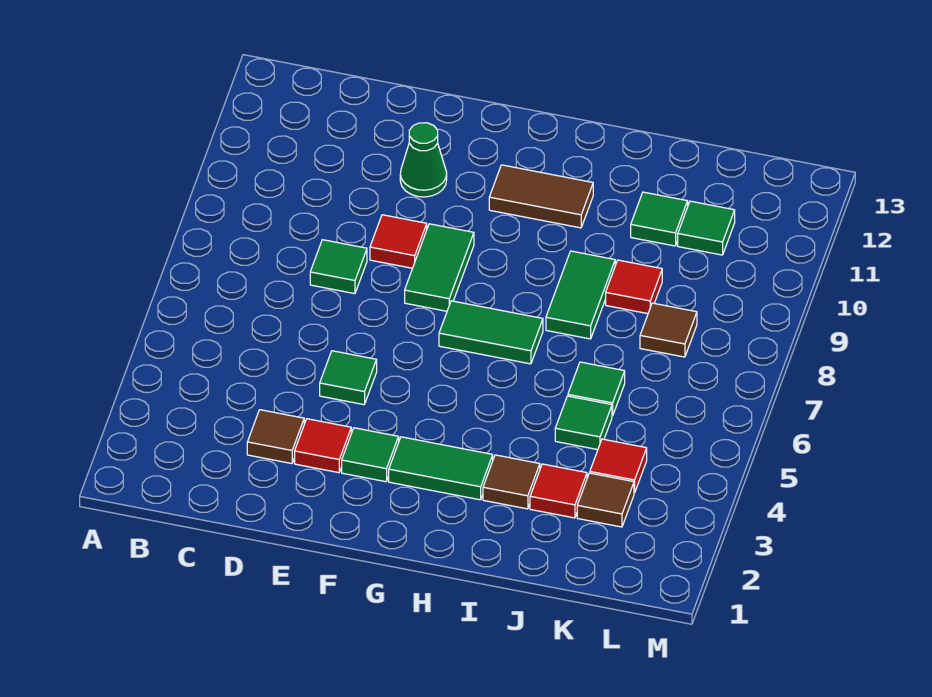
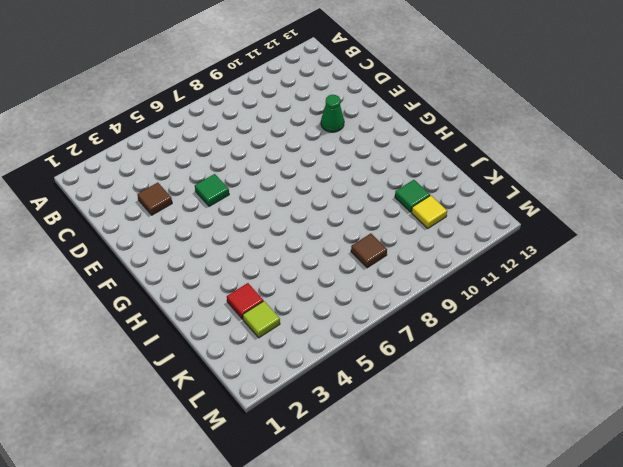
lime tile K3 level 1 -> brown tile K3 level 1
yellow tile K11 level 1 -> green tile K11 level 1
none -> green tile D8 level 1
none -> red tile E3 level 1
none -> red tile E9 level 1

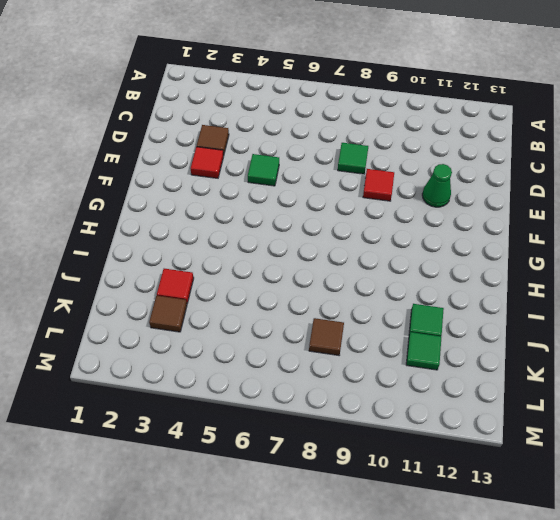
none -> green tile F3 level 1
none -> green tile F8:F9 level 1
none -> green tile G3:H3 level 1

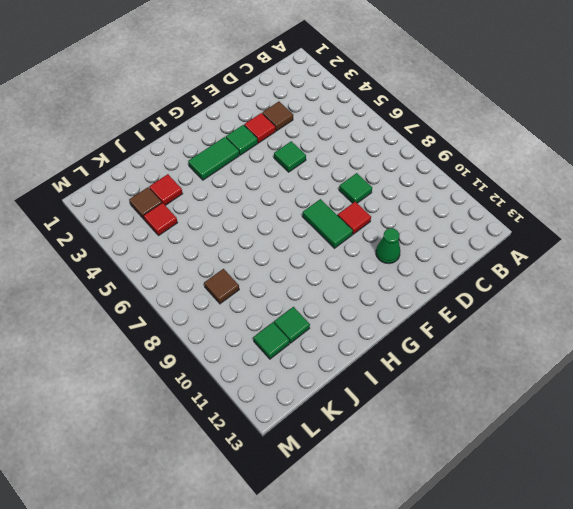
none -> green tile G7:H7 level 1
none -> brown tile G11:H11 level 1
none -> brown tile I3 level 1

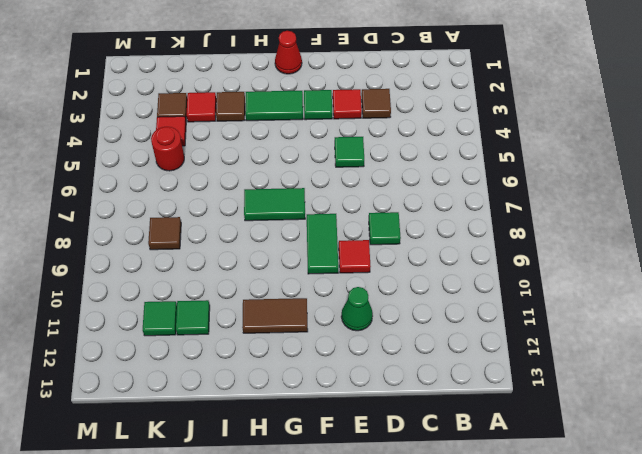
red cone G1 level 1 -> none
red round brick K5 level 1 -> none
none -> green tile I8:I9 level 1
none -> green tile J5 level 1
none -> green tile J6 level 1

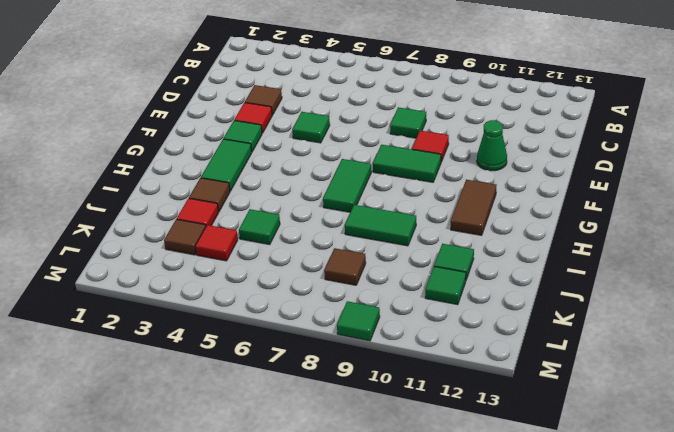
green tile M9 level 1 -> green tile J6 level 1
none -> red tile J9 level 1

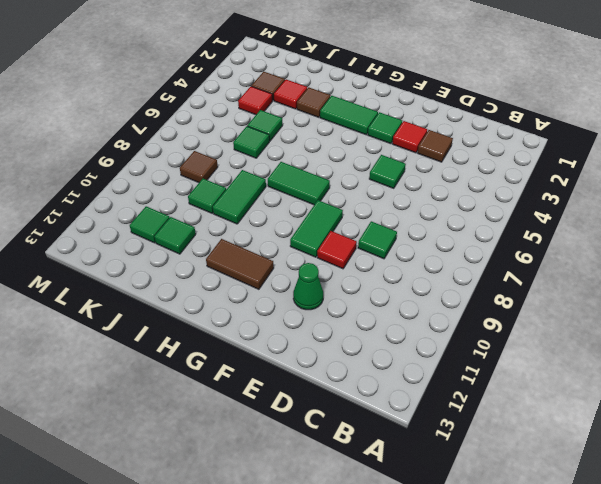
green tile J9 level 1 -> red tile J9 level 1

